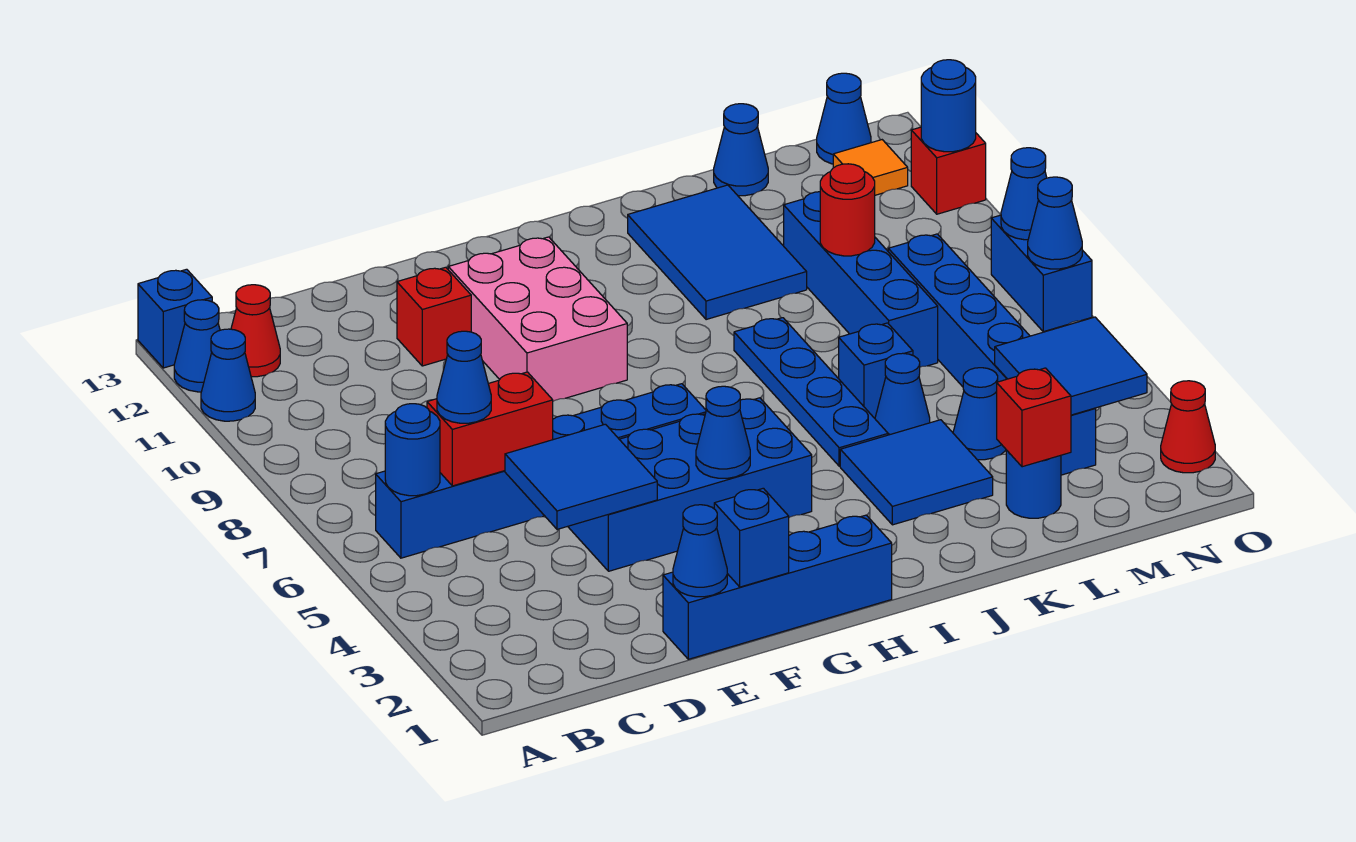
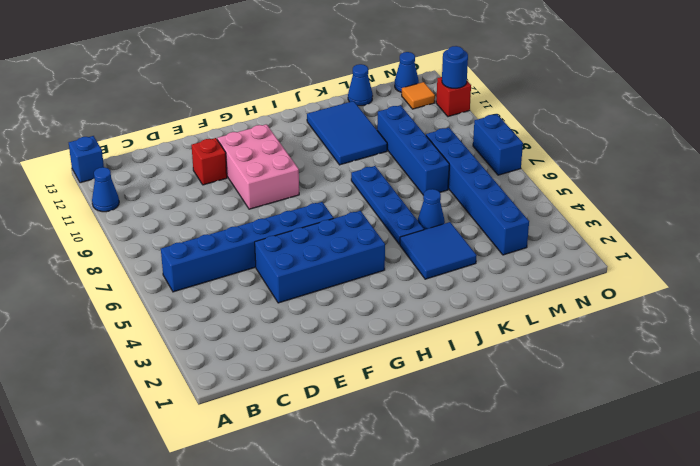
none -> blue cone A12 level 1
none -> red cone B12 level 1
none -> blue brick E1:H1 level 1
none -> blue brick K6 level 1

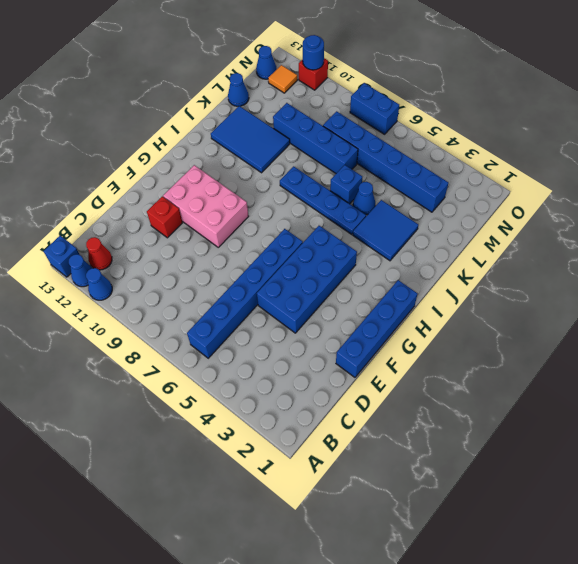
none -> blue round brick L2 level 1
none -> blue cone L4 level 1
none -> red cone O2 level 1
none -> blue round brick B6 level 2

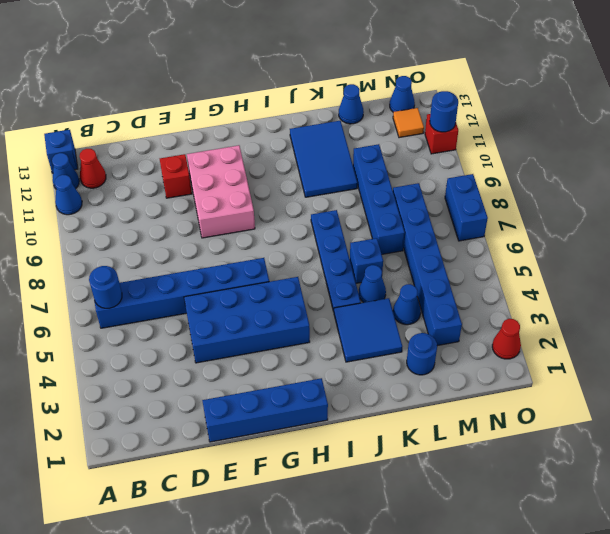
none -> red brick C6:D6 level 2
none -> blue tile D4:E5 level 2
none -> blue cone E1 level 2
none -> blue brick F1 level 2

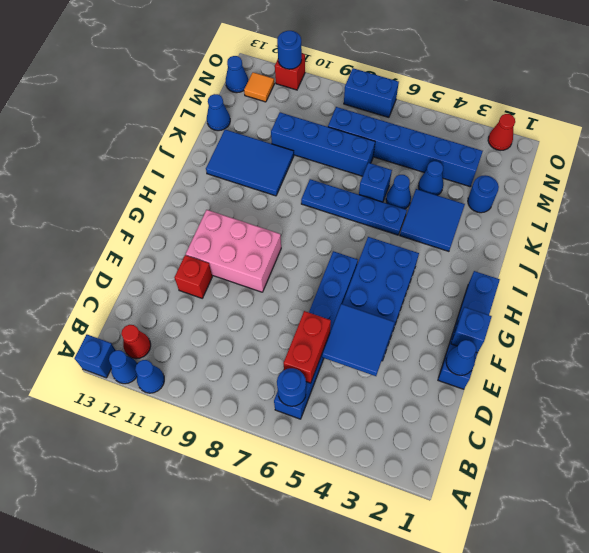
none -> blue cone G4 level 2
none -> red brick L2 level 2
none -> red round brick L9 level 2
none -> blue tile M3:N4 level 2

